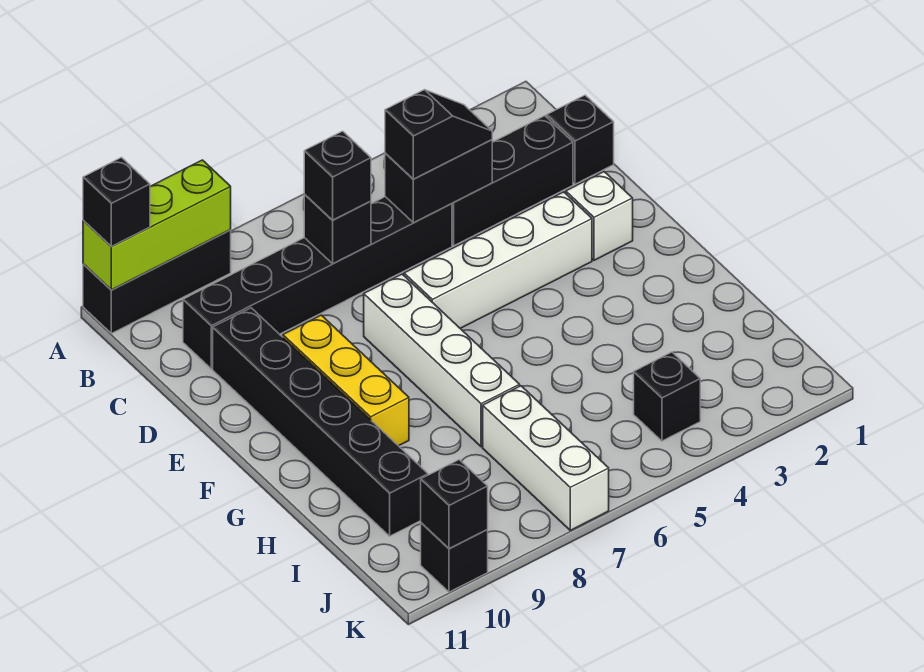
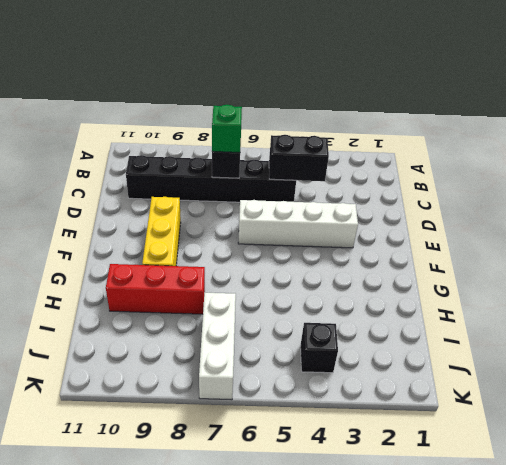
green brick C7 level 3 -> black brick C7 level 3
red brick H8:H10 level 1 -> black brick D10:I10 level 1
none -> black brick A9:A11 level 1
none -> black brick C1 level 1
none -> black brick C2:C4 level 1

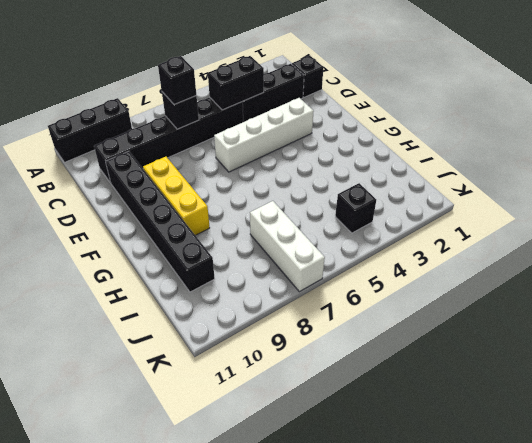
none -> white brick E2 level 1
none -> white brick E7:H7 level 1
none -> black brick K10 level 1

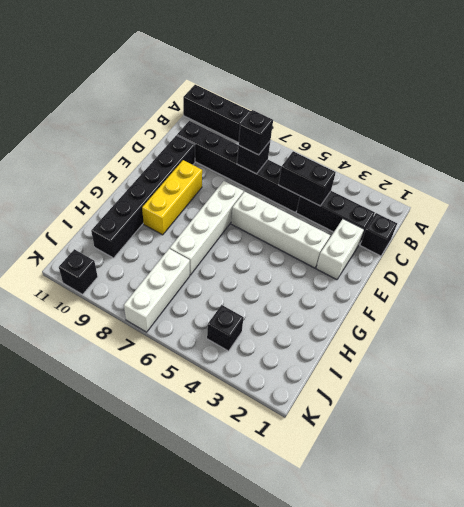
white brick D2:E2 level 1 -> white brick E2 level 1
none -> lime brick A9:A11 level 2
none -> black brick K10 level 2
none -> black brick A11 level 3

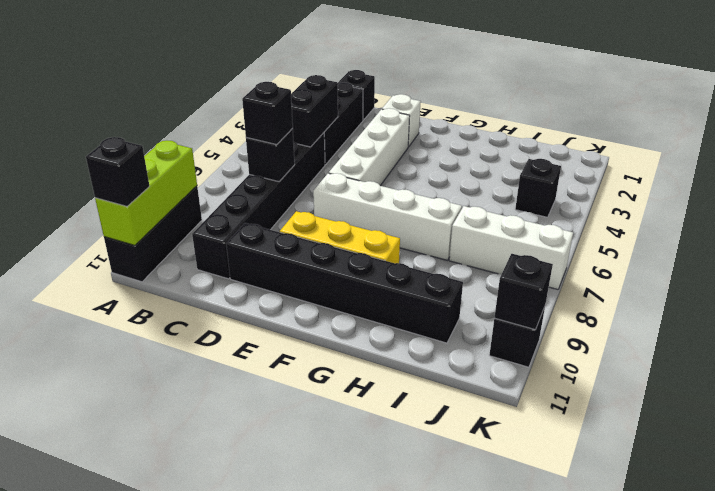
none -> black slope C4:C5 level 3 top 5

